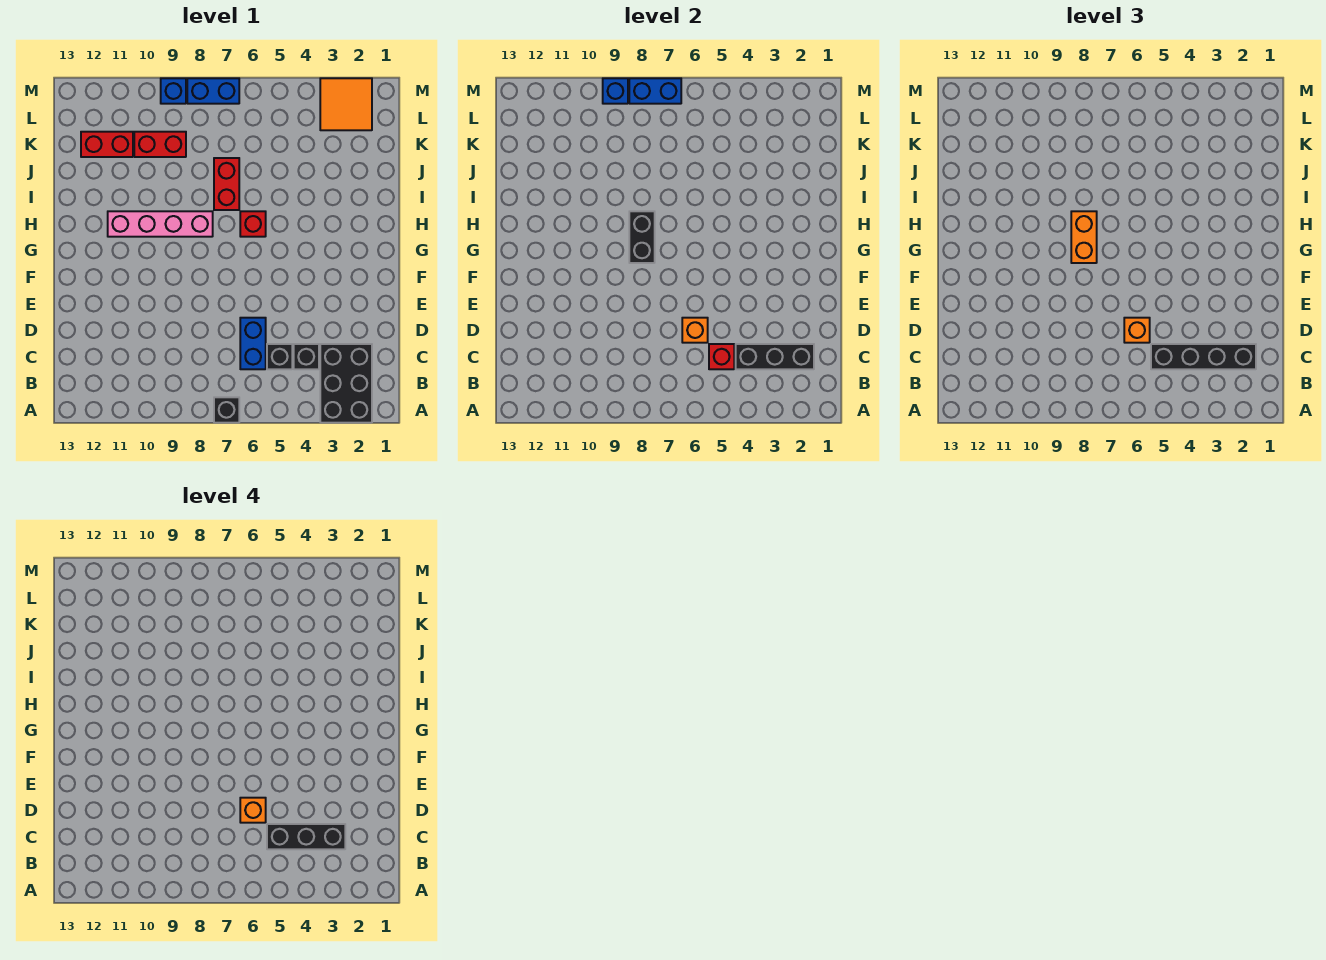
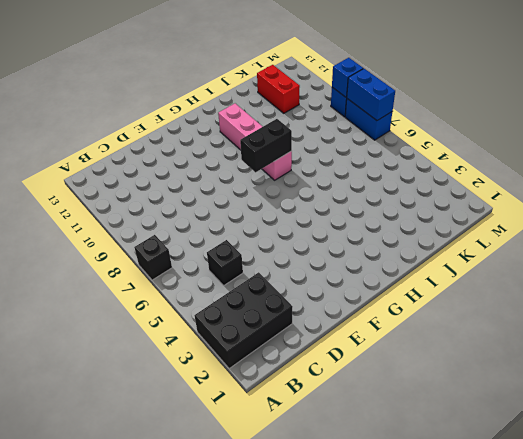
none -> black brick C4 level 1
none -> blue brick C6:D6 level 1
none -> red brick H6 level 1

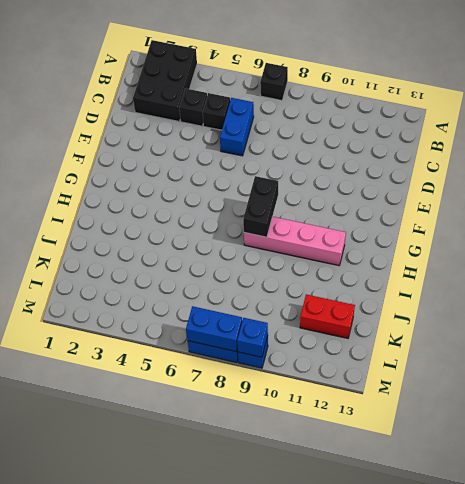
none -> red brick H6 level 1
none -> red brick I7:J7 level 1
none -> red brick K9:K10 level 1

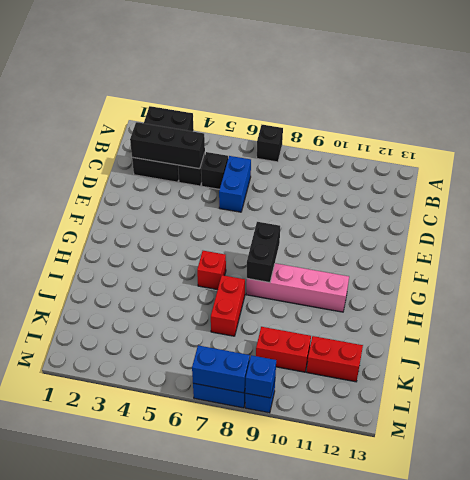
none -> orange tile L2:M3 level 1
none -> red brick C5 level 2
none -> orange brick D6 level 2

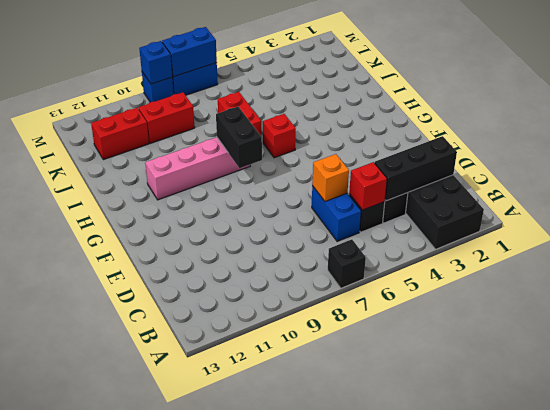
none -> orange tile L2:M3 level 1
none -> black brick C2:C5 level 3
none -> orange brick D6 level 3

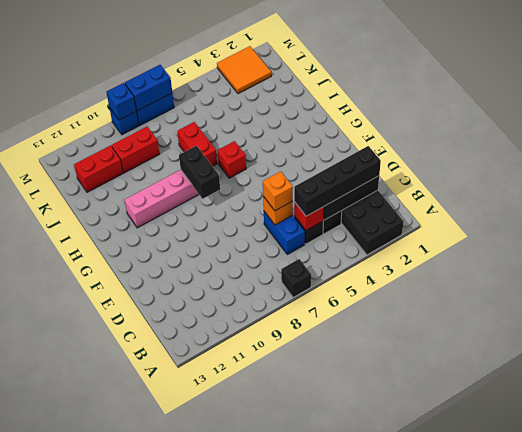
none -> orange brick G8:H8 level 3
none -> black brick C3:C5 level 4
none -> orange brick D6 level 4

